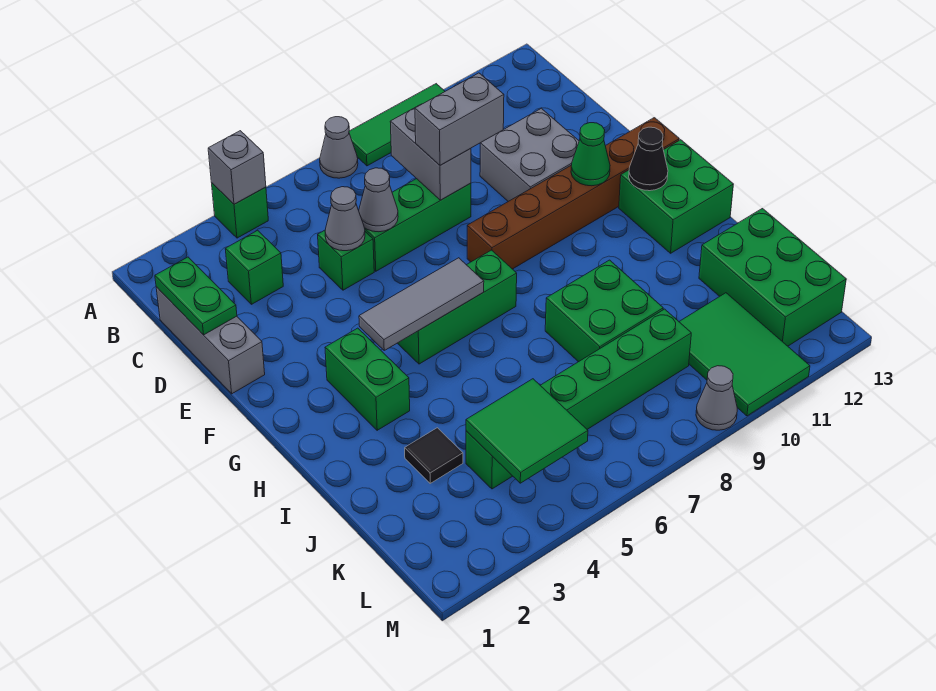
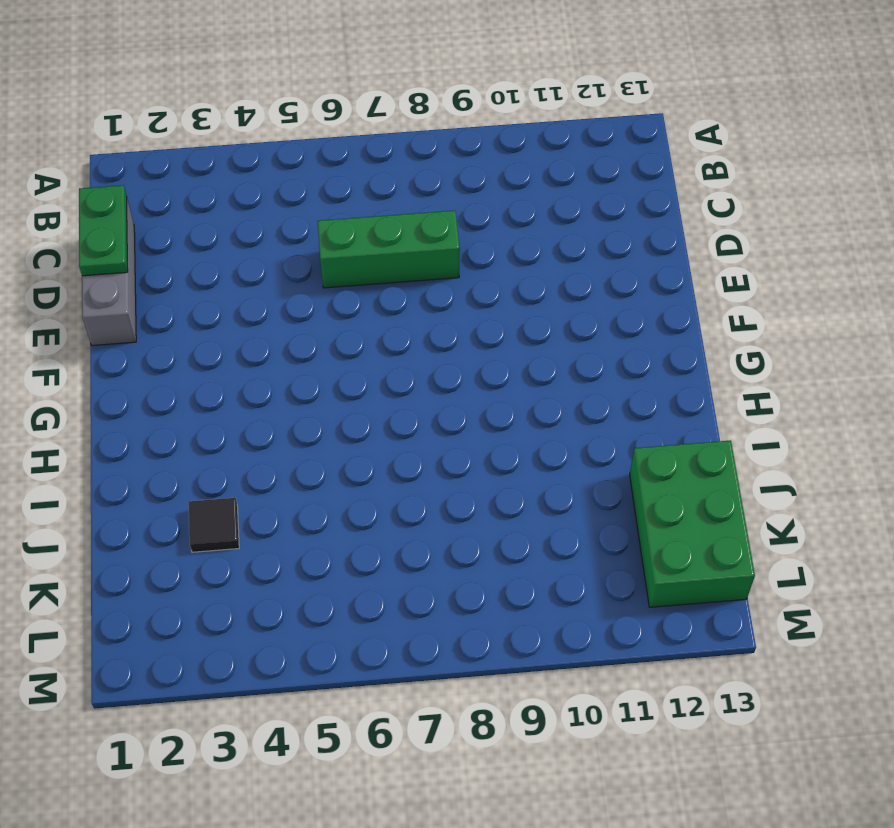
none -> green brick A4 level 1
none -> grey cone A7 level 1
none -> green tile A8:A10 level 1

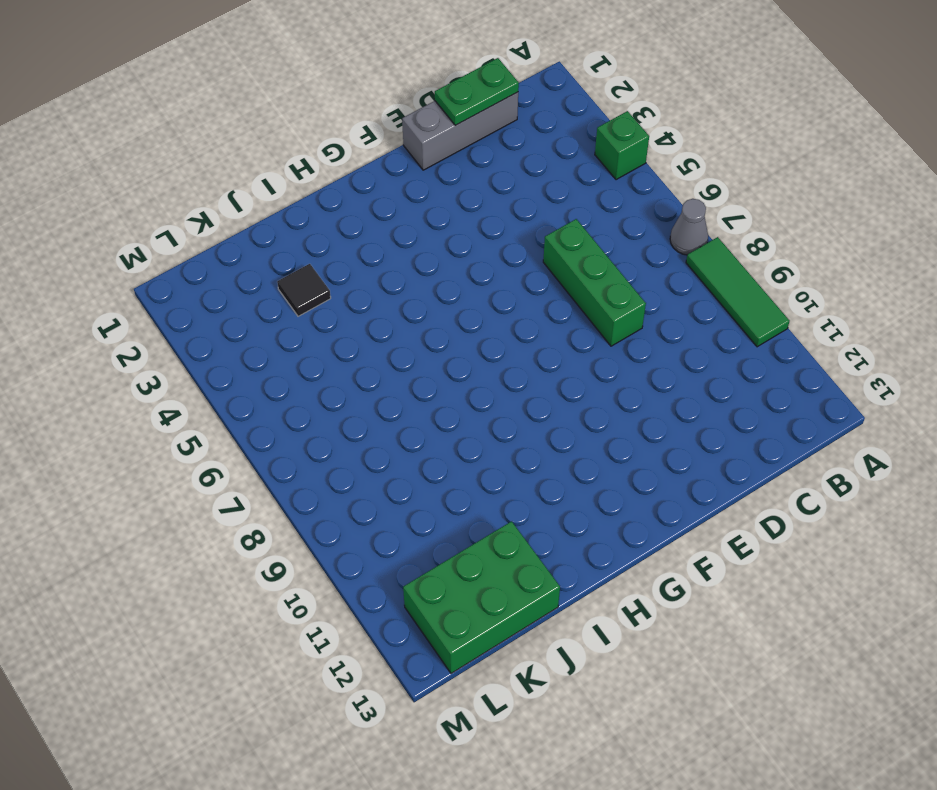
none -> green brick C3 level 1
none -> green brick D5 level 1
none -> grey brick D10:E11 level 1

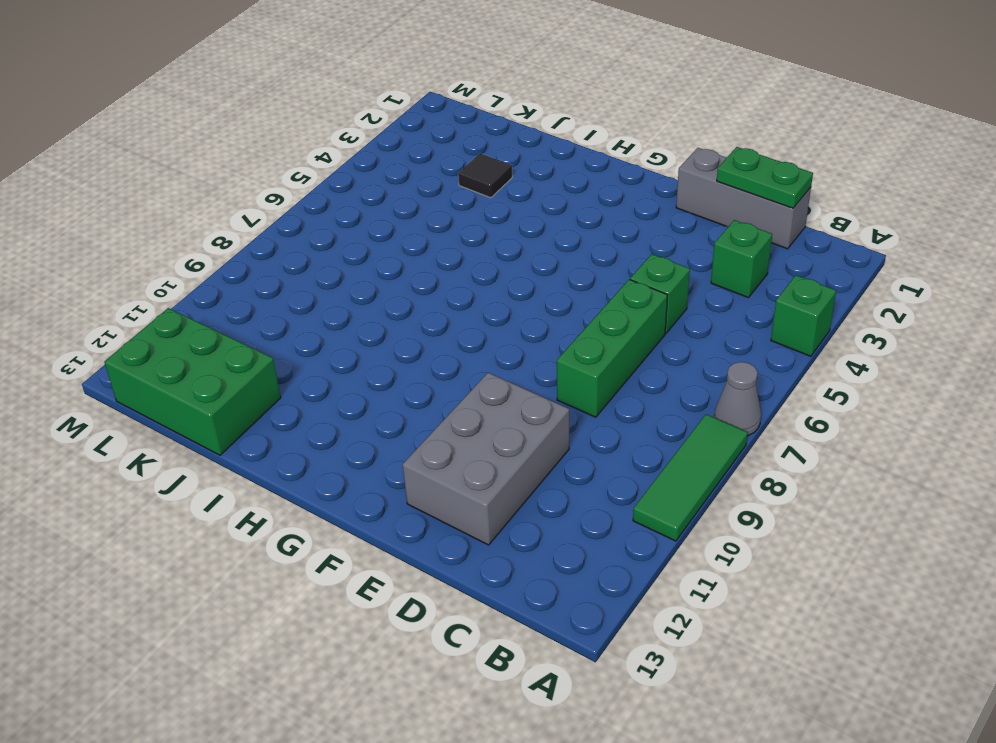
grey brick D10:E12 level 1 -> grey brick D10:E11 level 1
none -> brown brick F8:F13 level 1
none -> green brick G3:H3 level 1
none -> green brick G5:G7 level 1

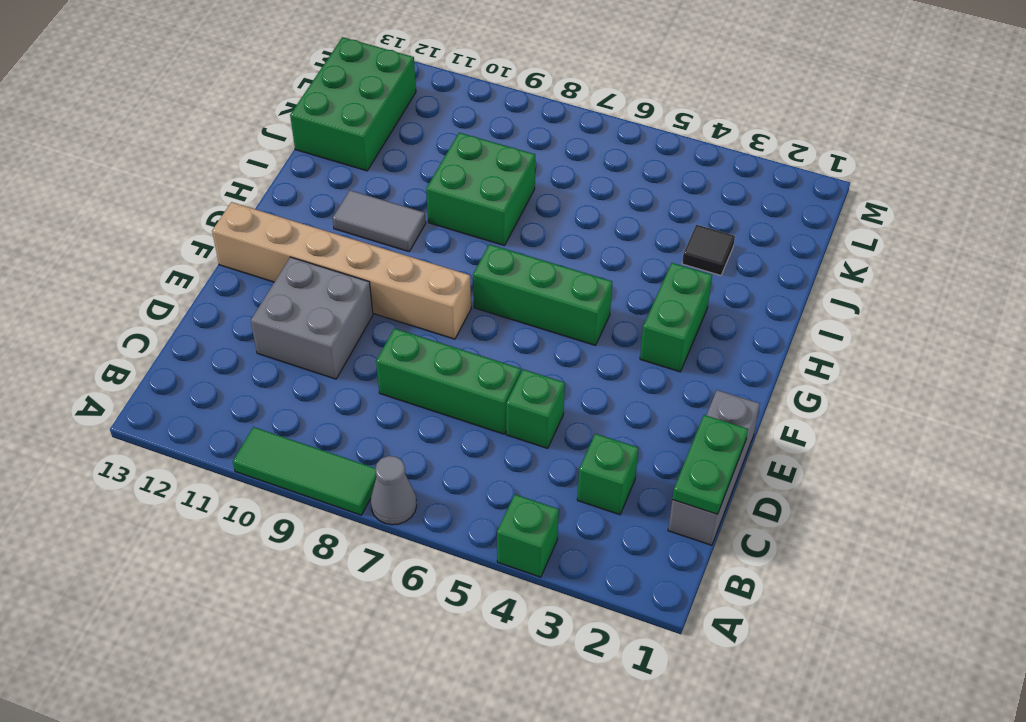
tan brick F8:F13 level 1 -> brown brick F8:F13 level 1
grey tile H10:H11 level 1 -> none
none -> green brick G12:H13 level 1
none -> green brick K4:K9 level 1
none -> green tile K10:M11 level 1

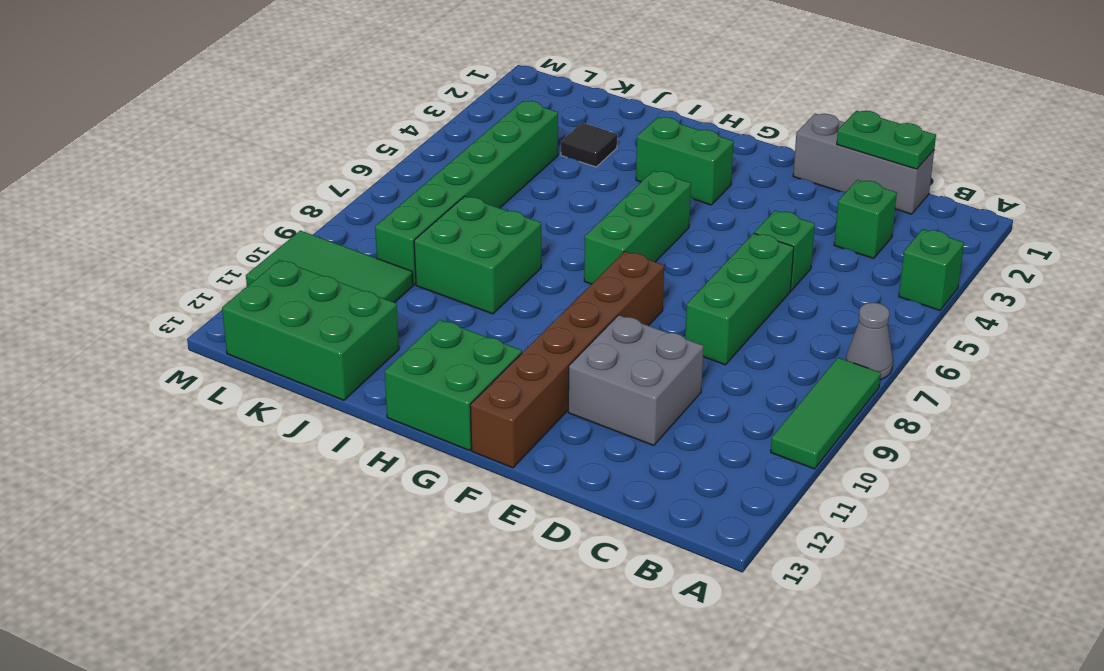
none -> grey cone M9 level 1
none -> grey brick A4 level 2
none -> grey brick C8:D8 level 2

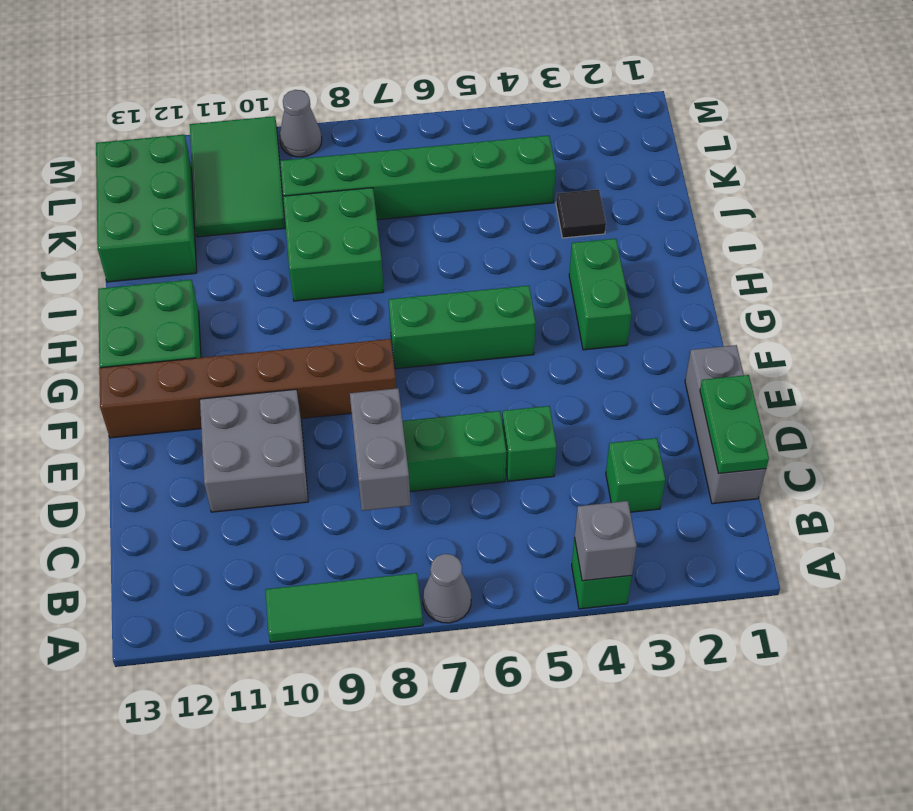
none -> grey cone D5 level 2
none -> grey cone D6 level 2
none -> green cone F11 level 2

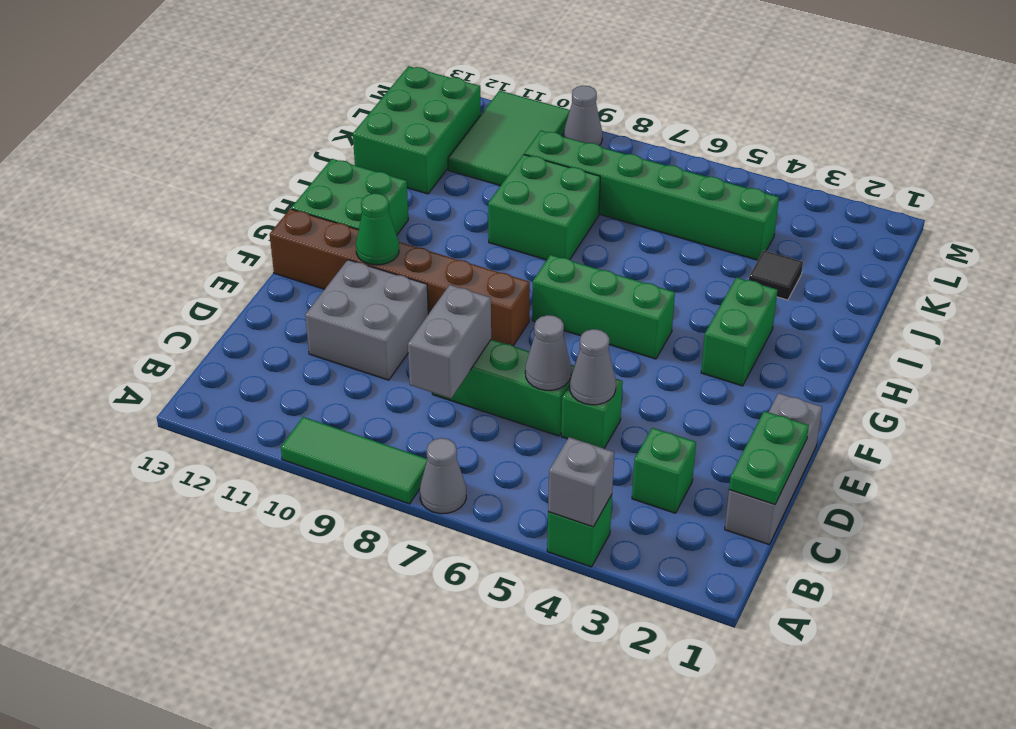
none -> grey tile G4:G6 level 2
none -> black cone G12 level 2
none -> green tile K4:L5 level 2

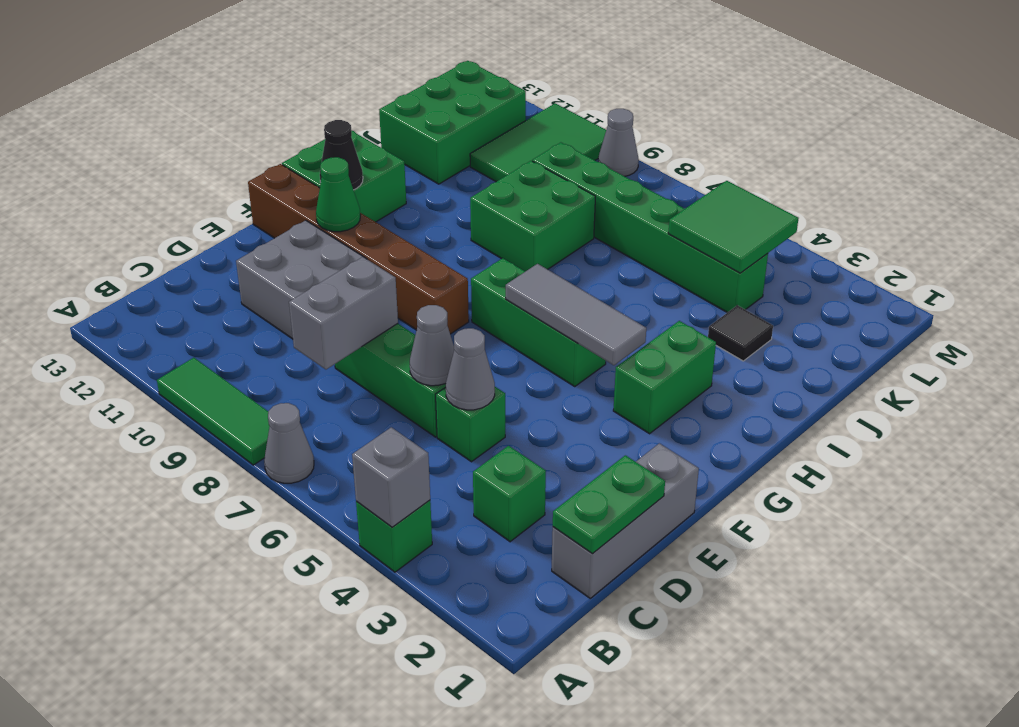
none -> grey brick D8:D9 level 3

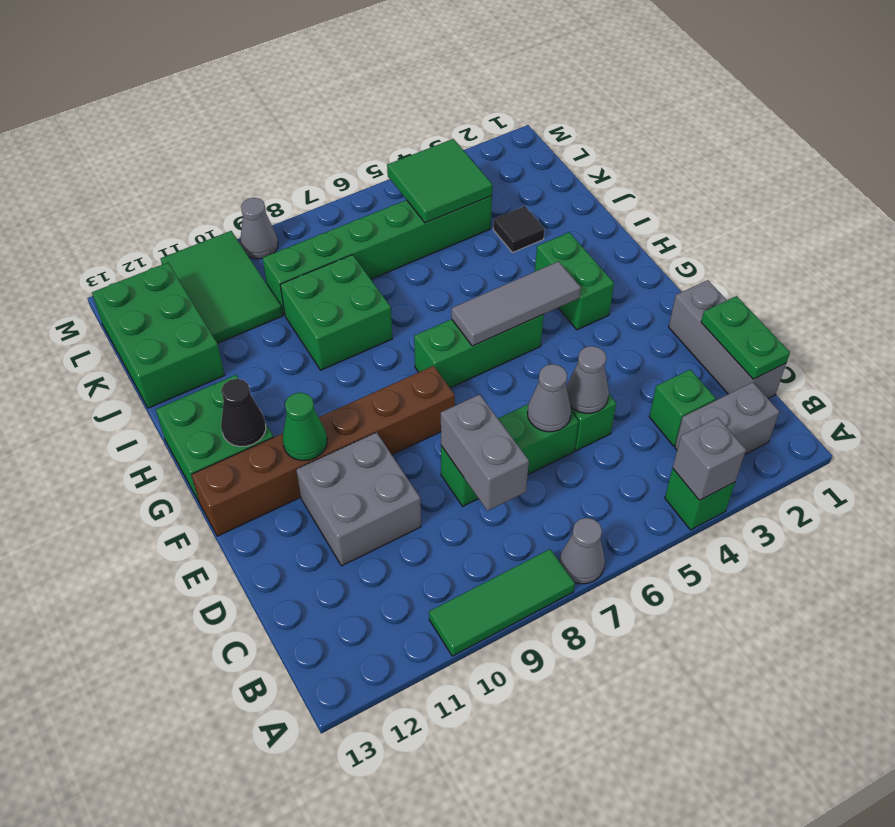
grey brick B2:B3 level 1 -> grey brick D8:D9 level 3

